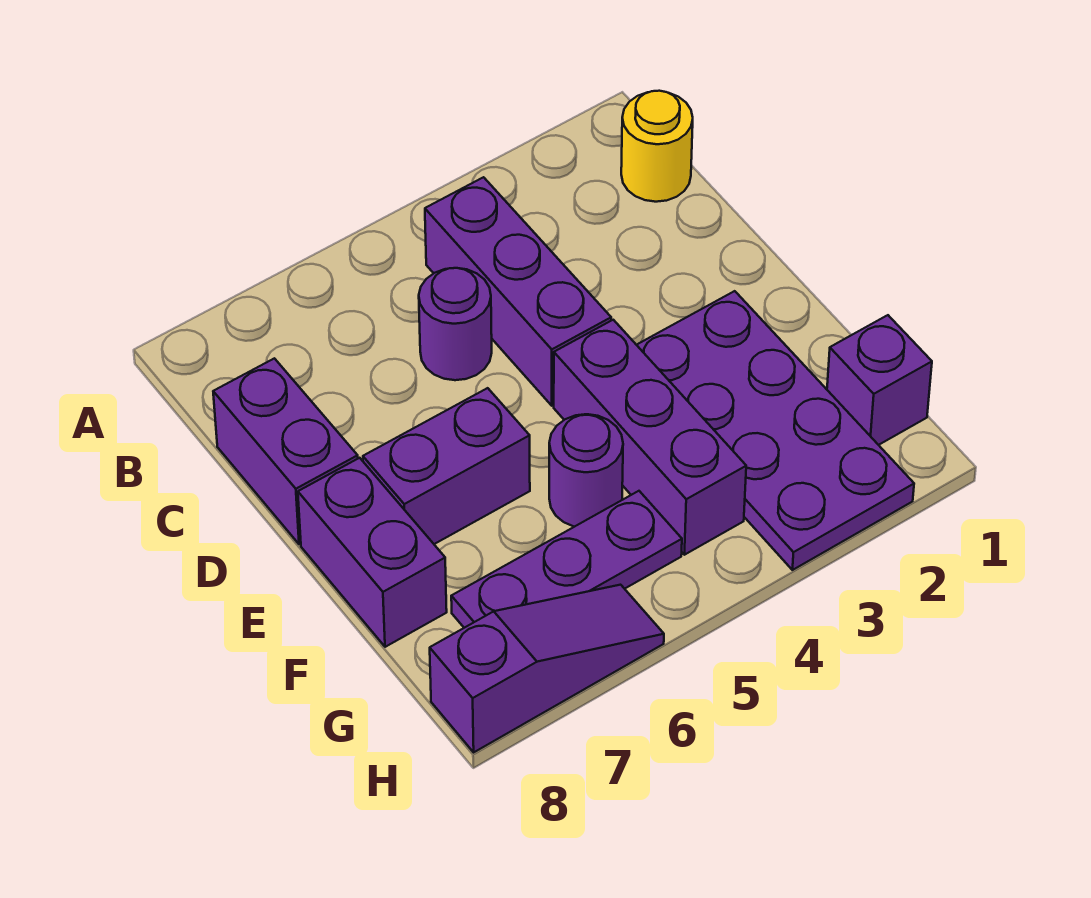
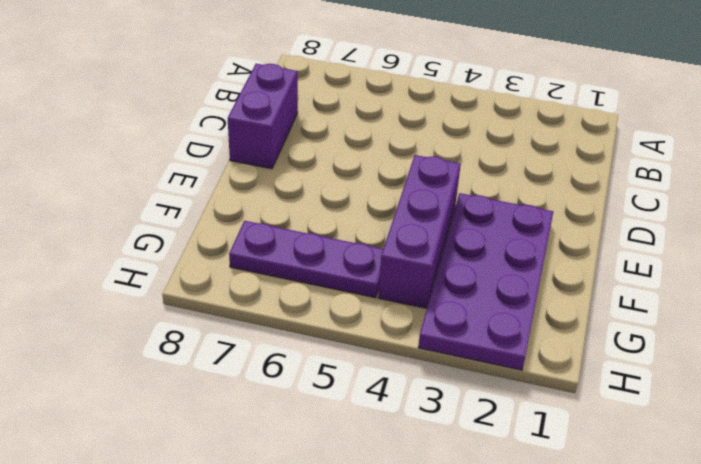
none -> yellow round brick B1 level 1
none -> purple brick B4:D4 level 1
none -> purple round brick C5 level 1

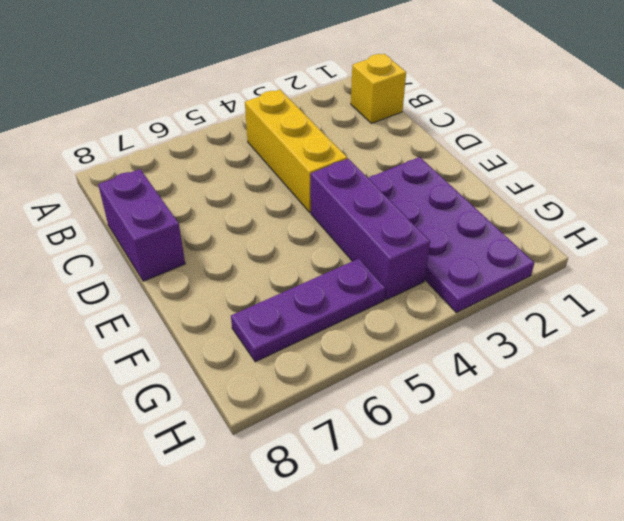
yellow brick B1 level 1 -> yellow round brick B1 level 1
yellow brick B4:D4 level 1 -> purple brick B4:D4 level 1
none -> purple round brick C5 level 1
none -> purple brick E6:E7 level 1
none -> purple brick E8:F8 level 1

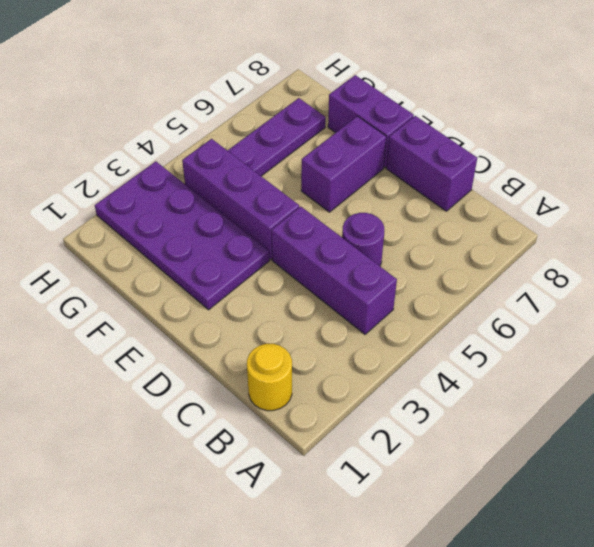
none -> purple round brick F5 level 1
none -> purple brick G1 level 1
none -> purple slope H6:H8 level 1 top 8

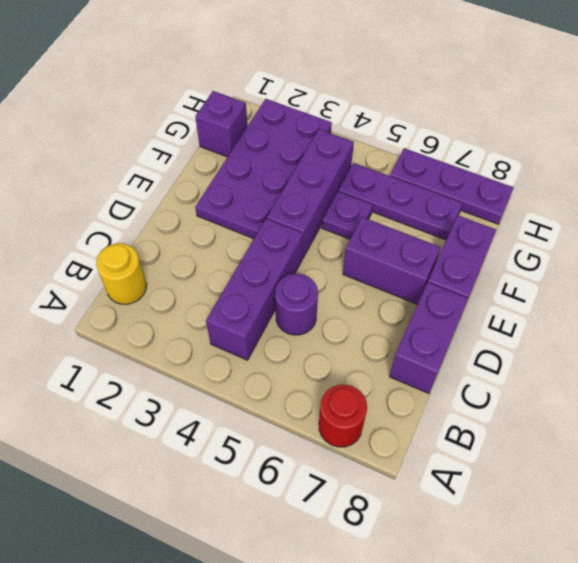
red round brick A7 level 1 -> none
purple plate F5 level 1 -> purple round brick F5 level 1
purple plate H6:H8 level 1 -> purple slope H6:H8 level 1 top 8

